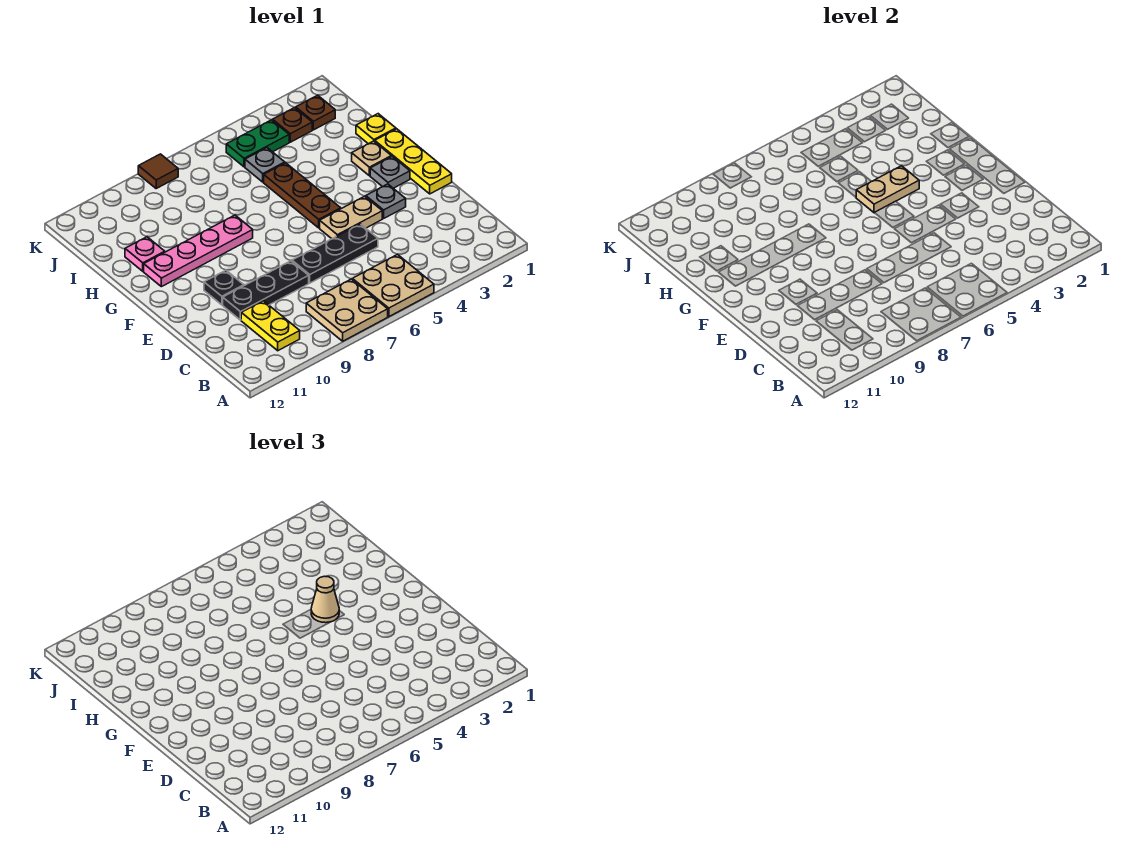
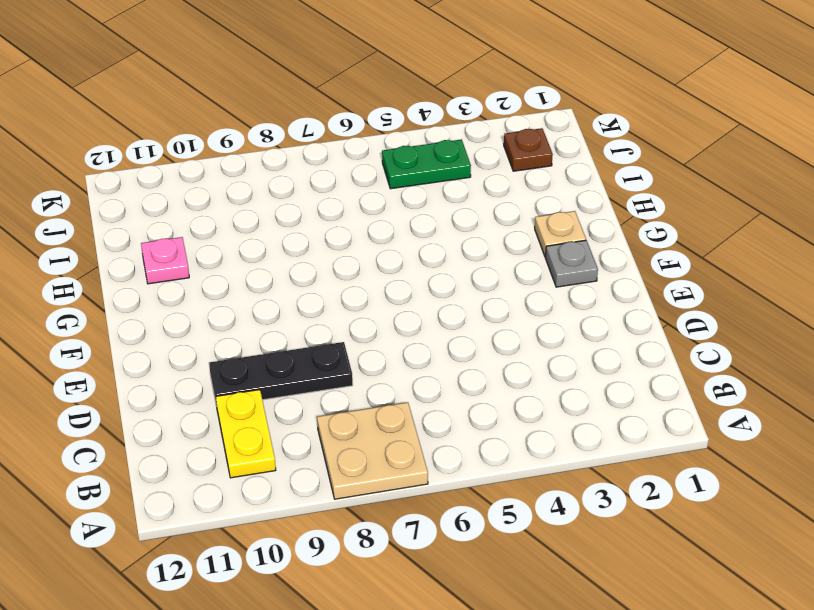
none -> tan plate A5:B6 level 1
none -> black plate D5:D7 level 1
none -> yellow plate E1:G1 level 1

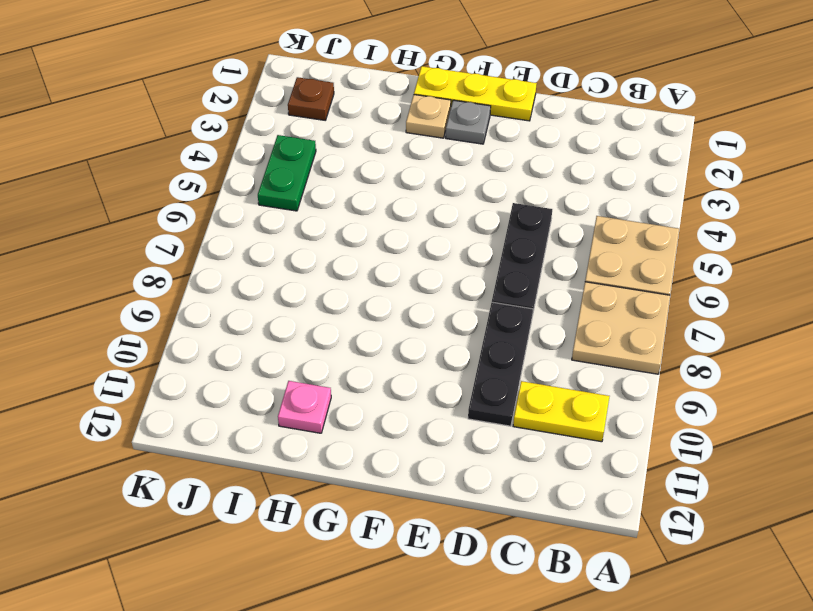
none -> grey plate E3 level 1
none -> tan plate E4:E5 level 1
none -> black plate E10 level 1

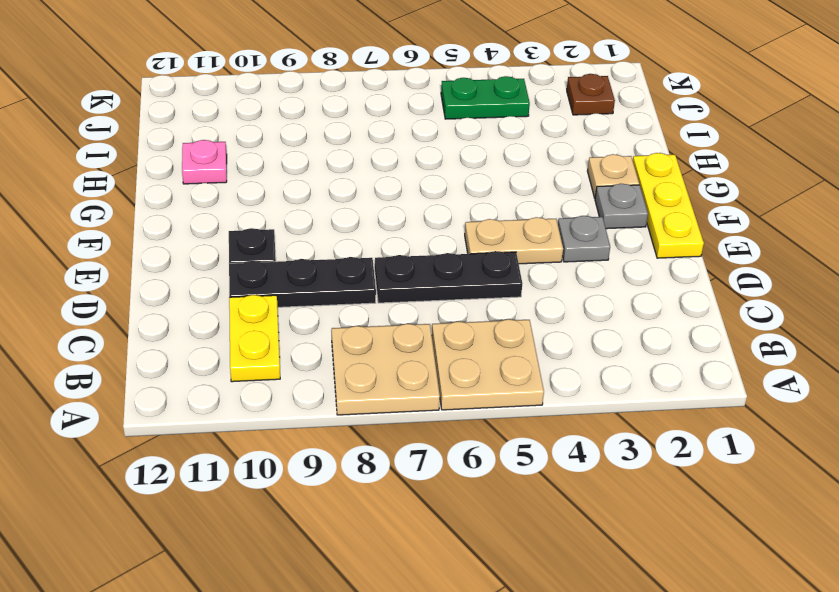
none -> brown plate F5:H5 level 1
none -> pink plate G8:G11 level 1
none -> yellow plate H1 level 1

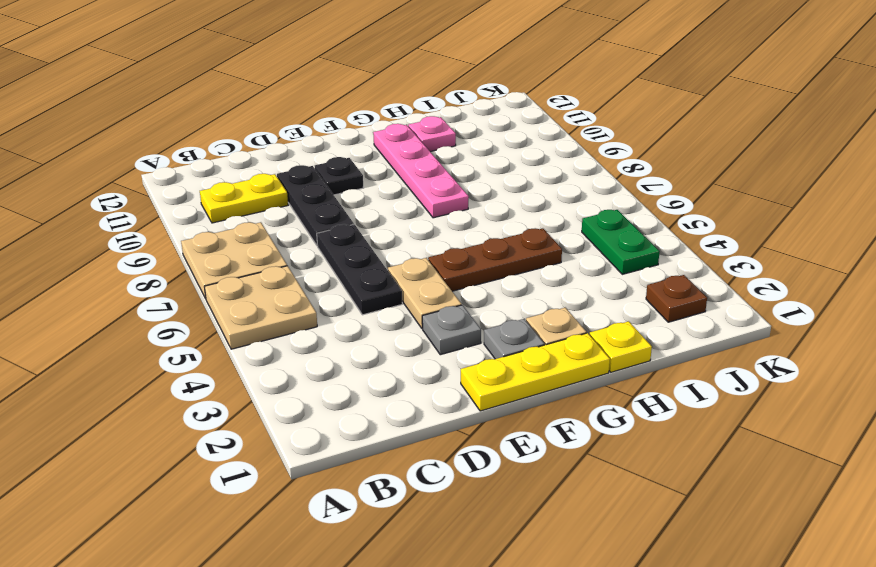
none -> grey plate I5 level 1
none -> brown plate J3 level 1
none -> brown tile K8 level 1

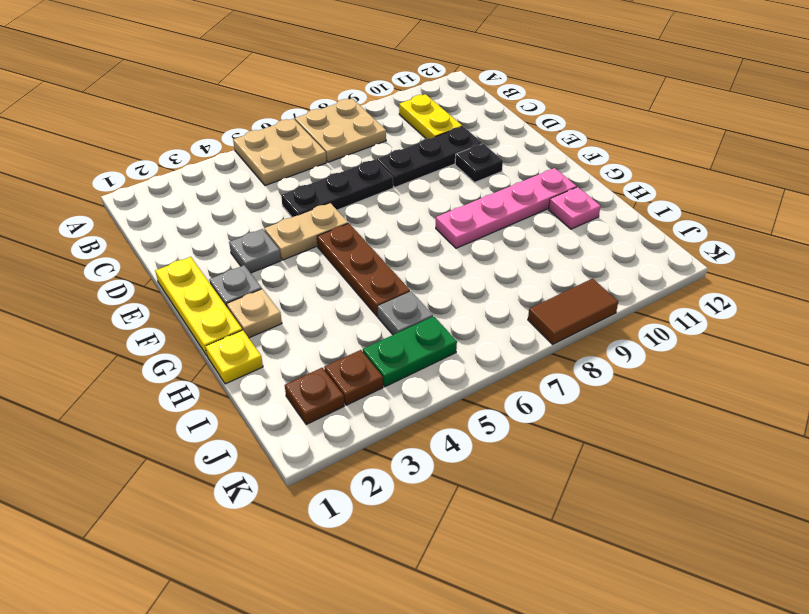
brown tile K8:K9 level 1 -> brown tile K8 level 1
none -> tan plate G4:G5 level 2
none -> tan cone G4 level 3

